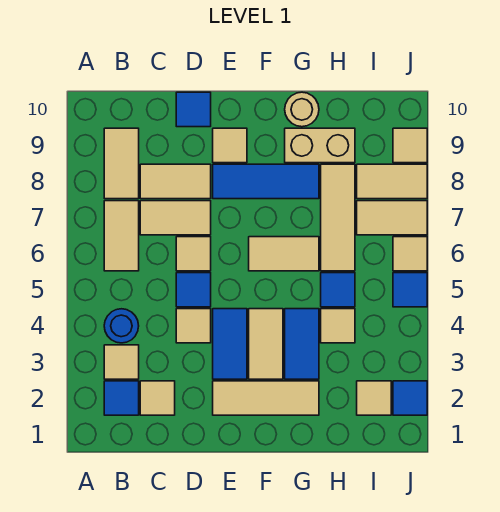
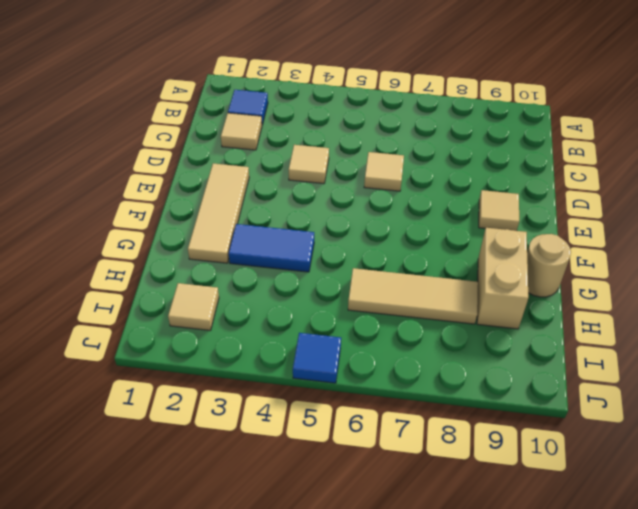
none -> tan tile B3 level 1
none -> blue round brick B4 level 1
none -> tan tile B6:B7 level 1
none -> tan tile B8:B9 level 1

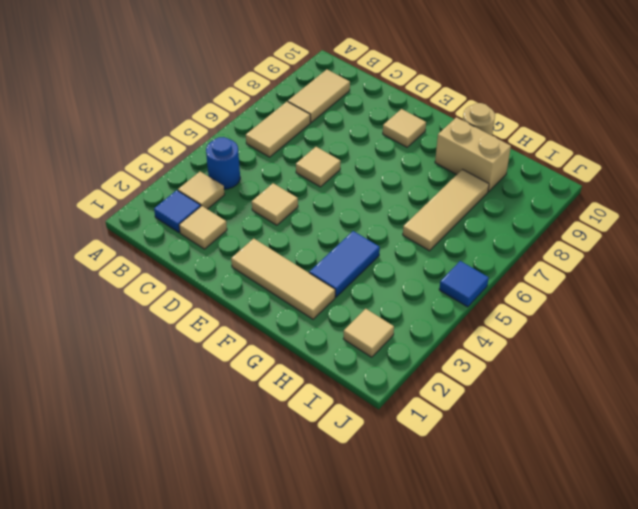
none -> tan tile C7:D7 level 1
none -> tan tile C8:D8 level 1
none -> blue tile D5 level 1
none -> blue tile D10 level 1

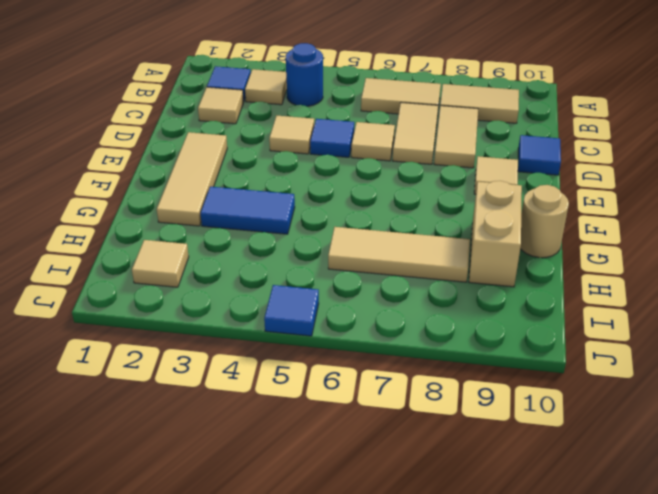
none -> blue tile E3:E4 level 1
none -> blue tile E8:G8 level 1
none -> tan tile F3:F4 level 1
none -> tan tile F6:G6 level 1

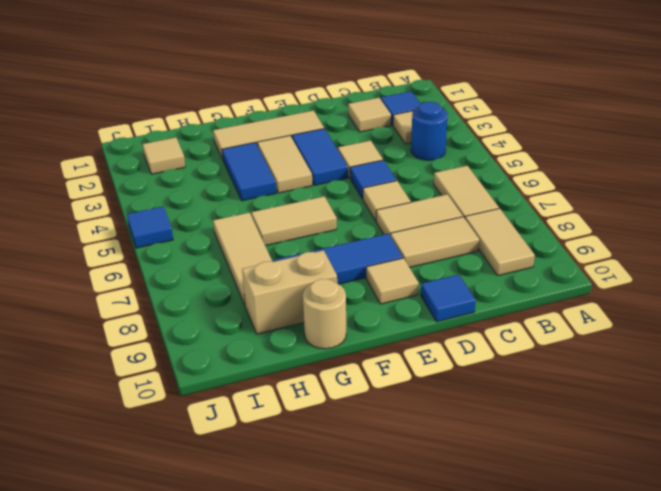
none -> tan tile H4 level 1
none -> blue tile H5 level 1
none -> tan tile I7:J7 level 1
none -> tan tile I8:J8 level 1

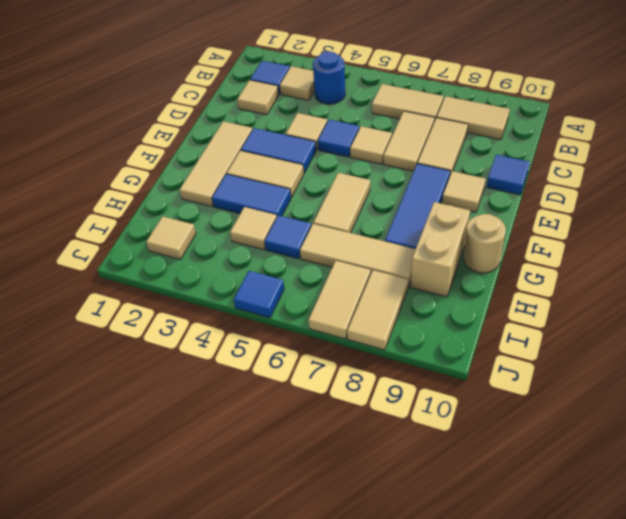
none -> blue tile J2 level 1
none -> tan tile J6 level 1
none -> tan tile J9 level 1

